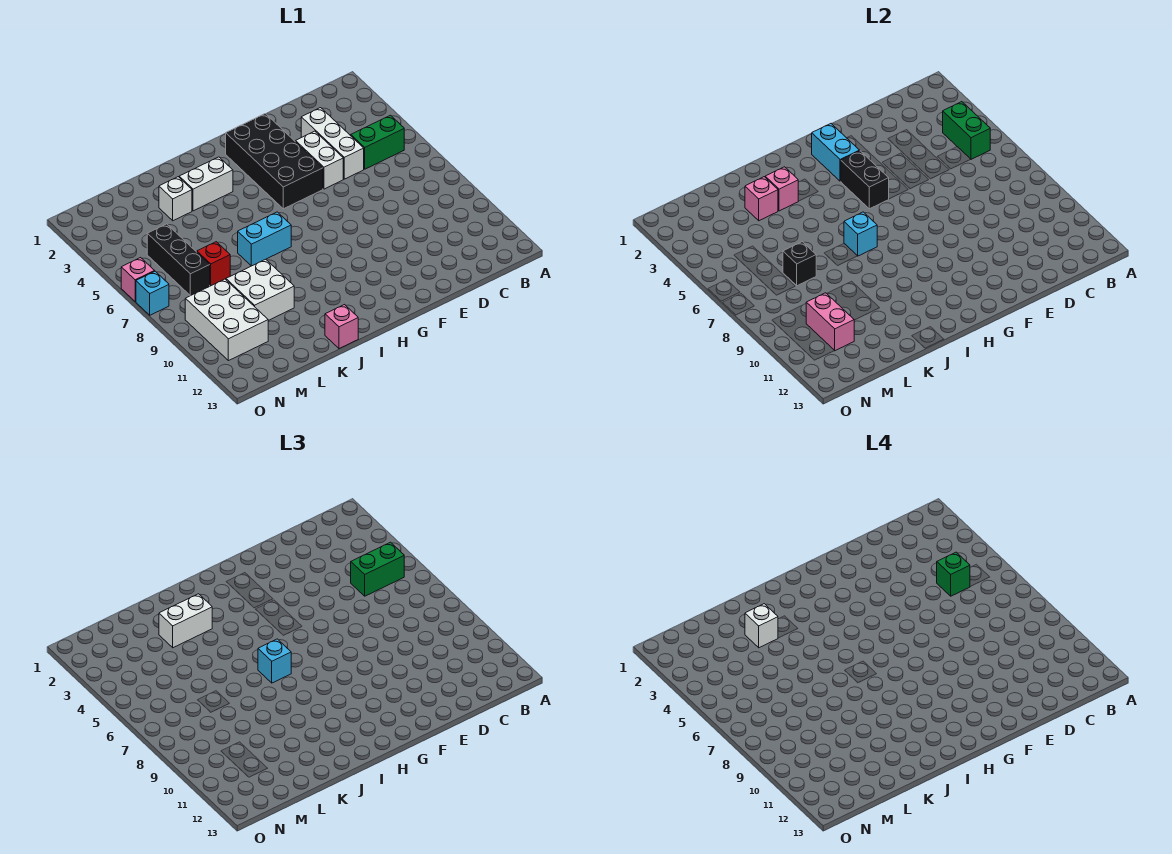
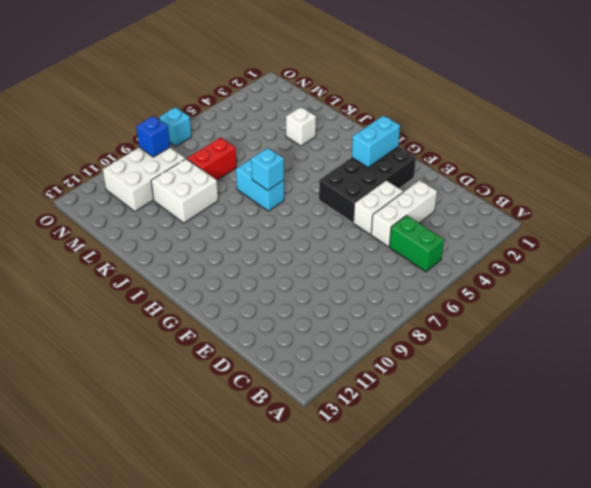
red brick L7:L8 level 1 -> red brick L7 level 1
blue brick N9 level 2 -> none
none -> white brick I3:J3 level 1
none -> pink brick J13 level 1
none -> black brick M5:M7 level 1

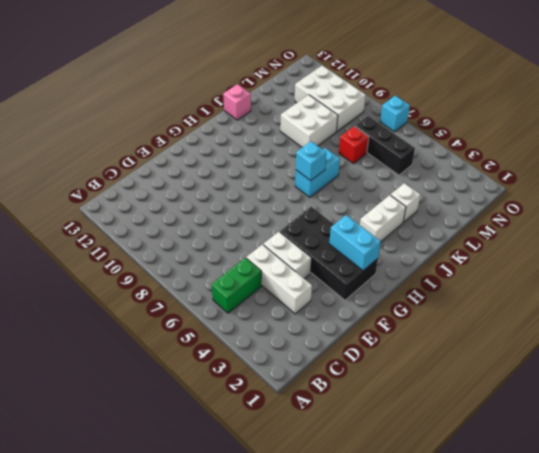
none -> pink brick O6 level 1
none -> green brick B4:B5 level 2
none -> black brick G4:G5 level 2

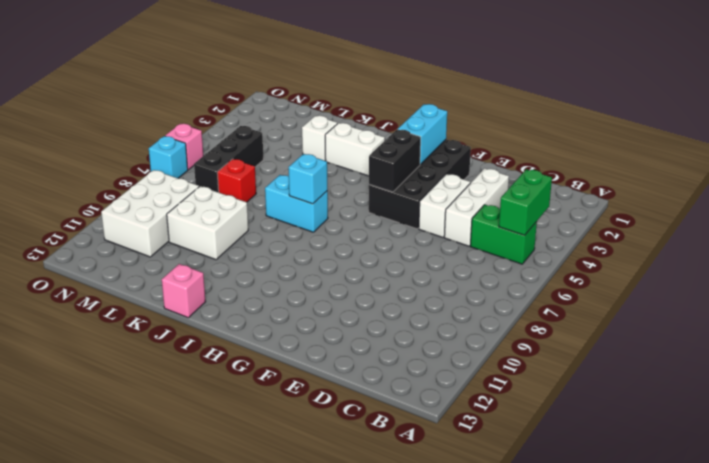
none -> pink brick J3 level 2
none -> pink brick K3 level 2
none -> black brick L7 level 2

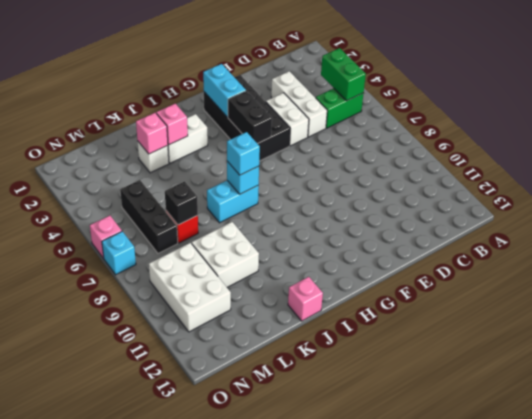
none -> pink brick M10:M11 level 2
none -> green brick B5:C5 level 3
none -> white brick J3:K3 level 3

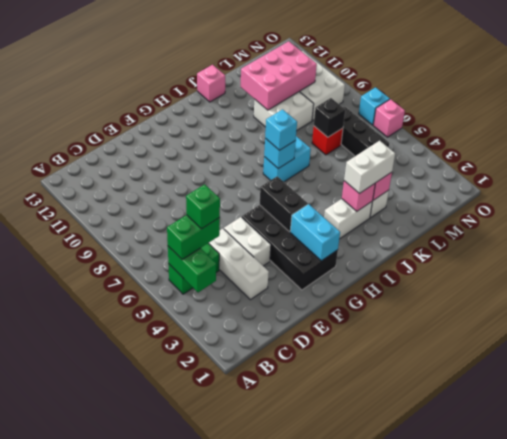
pink brick K10:M11 level 2 -> pink brick M10:M11 level 2
none -> white brick K3 level 4

